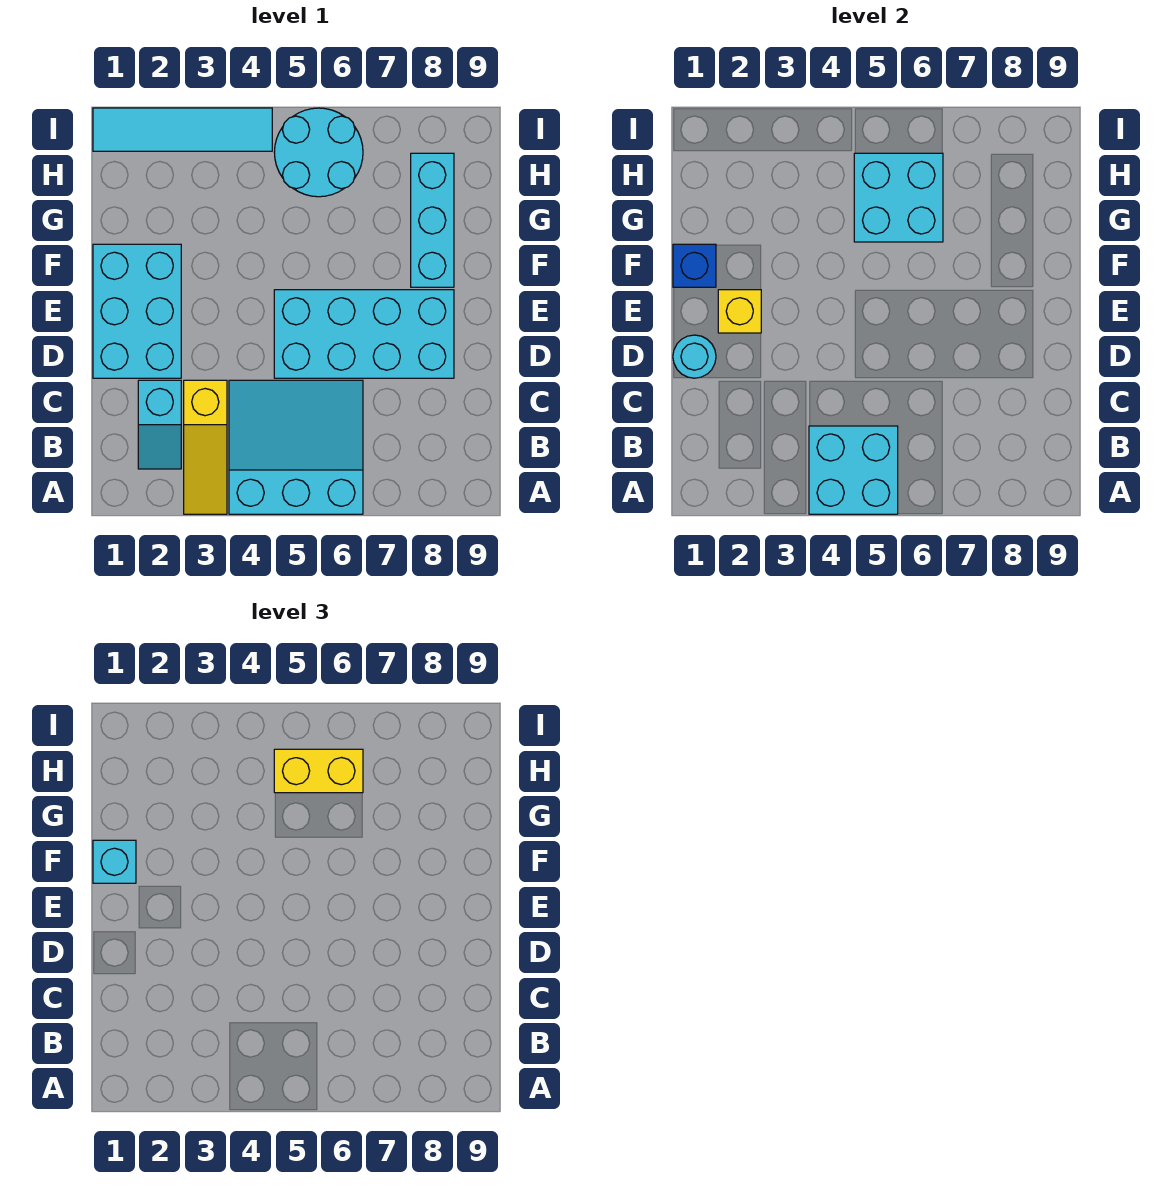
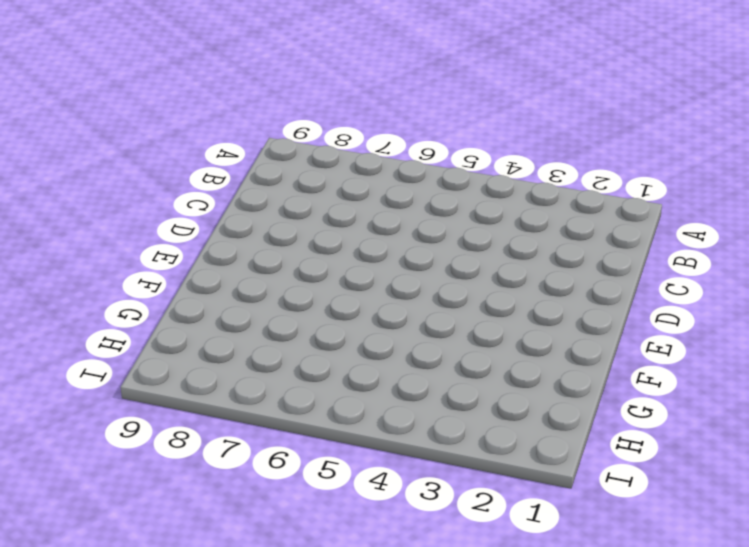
none -> yellow slope A3:C3 level 1 top C
none -> cyan slope A4:C6 level 1 top A
none -> cyan slope B2:C2 level 1 top C

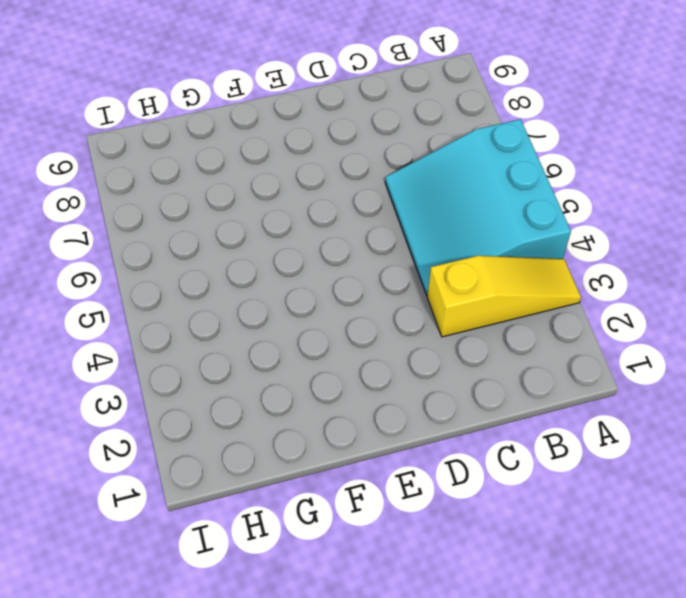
none -> cyan slope B2:C2 level 1 top C
none -> cyan brick D1:F2 level 1
none -> cyan brick D5:E8 level 1

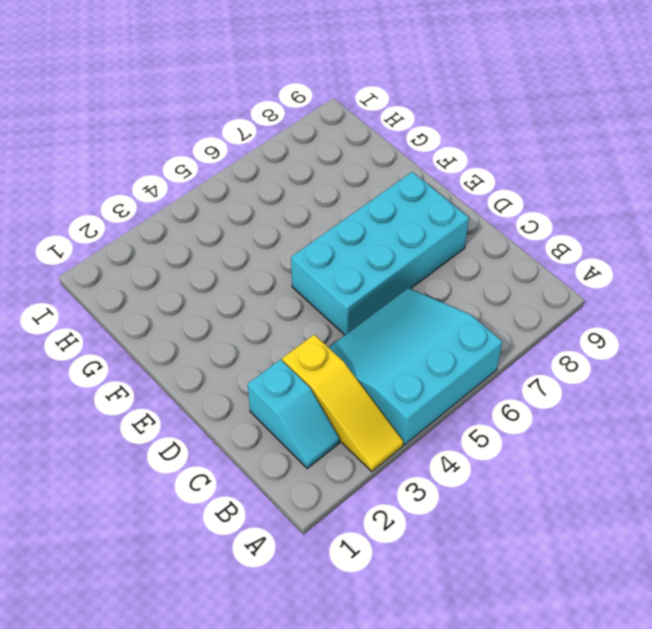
none -> cyan brick D1:F2 level 1
none -> cyan brick F8:H8 level 1
none -> cyan round brick H5:I6 level 1

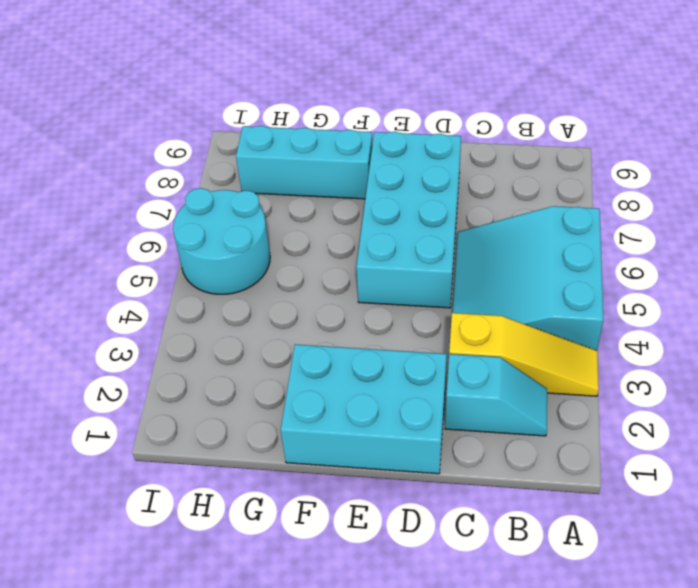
none -> cyan tile I1:I4 level 1
none -> cyan brick A4:B5 level 2
none -> cyan round brick D1 level 2

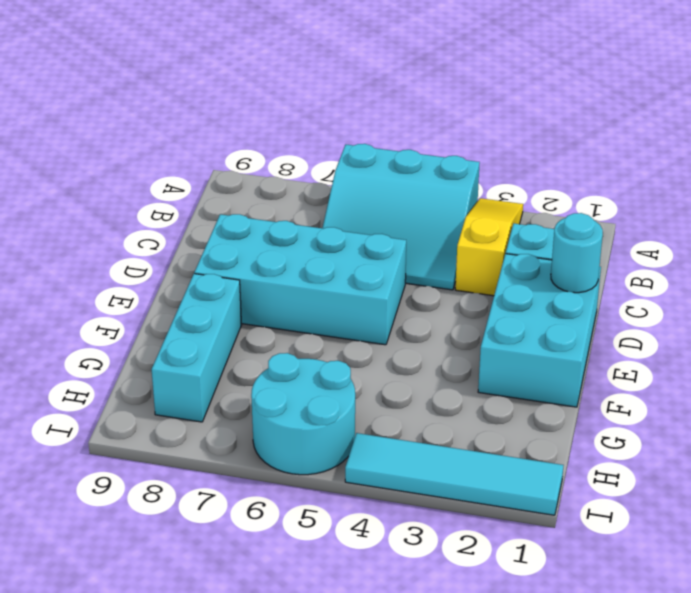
none -> cyan brick A4:B5 level 2
none -> yellow brick E2 level 2
none -> blue brick F1 level 2

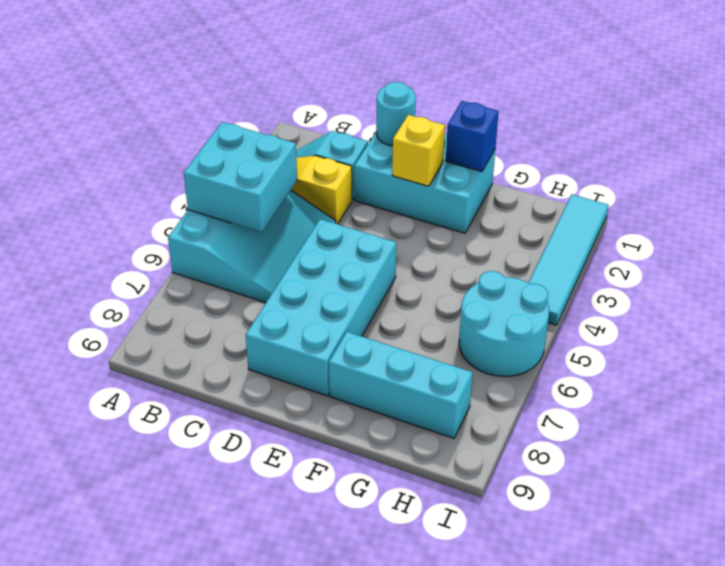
none -> cyan brick G5:H6 level 2
none -> cyan brick F1 level 3
none -> yellow brick H5:H6 level 3

